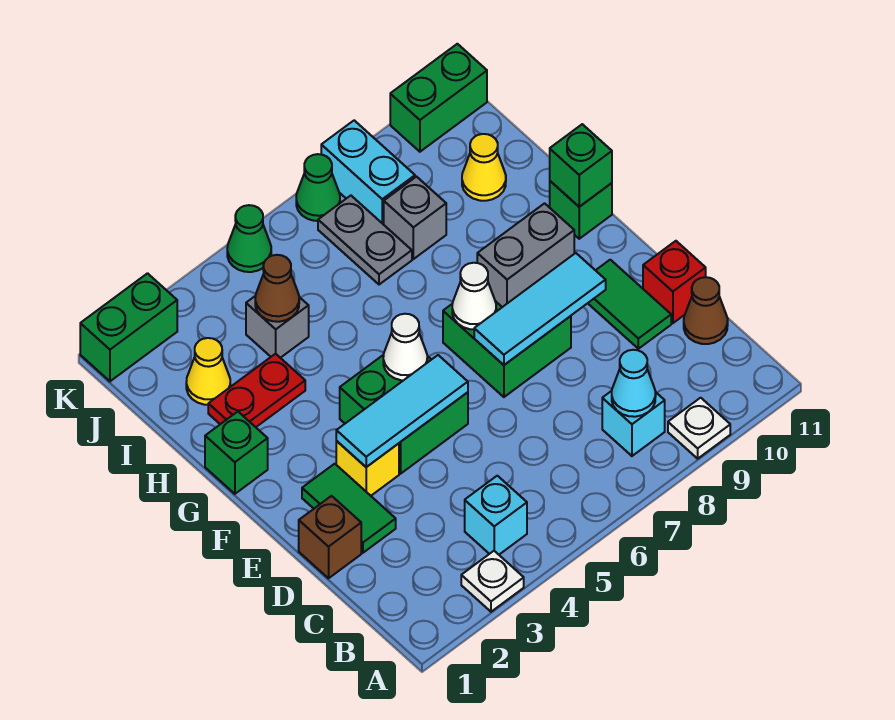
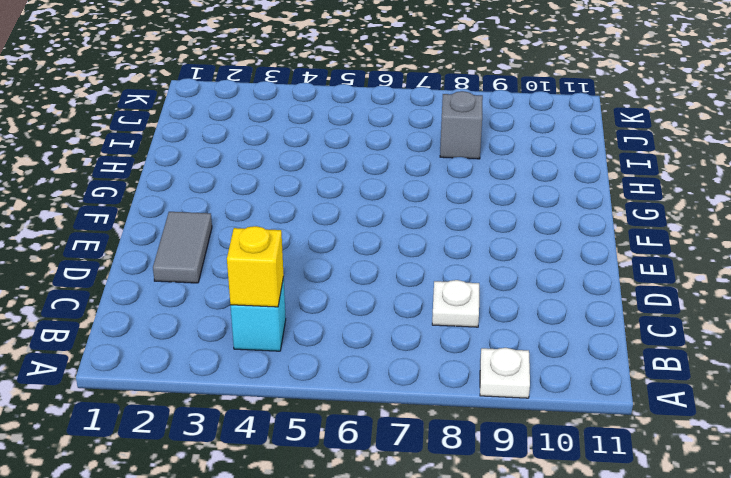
yellow brick B4 level 2 -> yellow brick E3 level 1
white plate C8 level 1 -> white plate A3 level 1
grey tile D2:E2 level 1 -> green tile D2:E2 level 1
none -> cyan brick B8 level 1
none -> brown cone C11 level 1
none -> brown brick D1 level 1
none -> green tile D10:E10 level 1

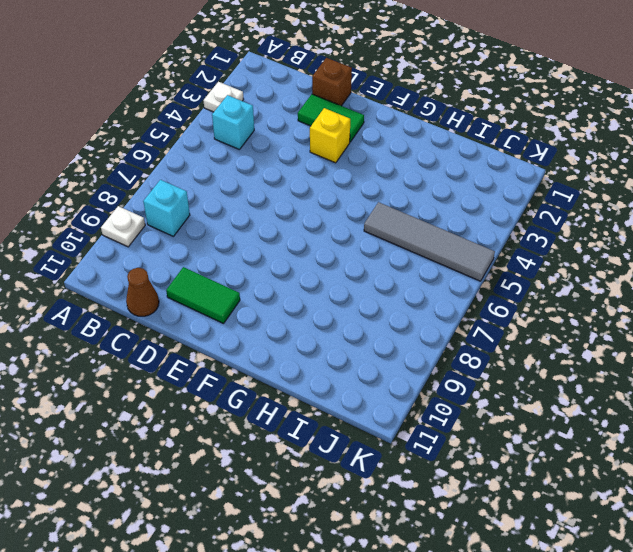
grey tile H5:K5 level 1 -> green cone K5 level 1
none -> red brick D11 level 1
none -> green brick E4:F5 level 1
none -> green brick E7:F8 level 1
none -> green brick G1 level 1

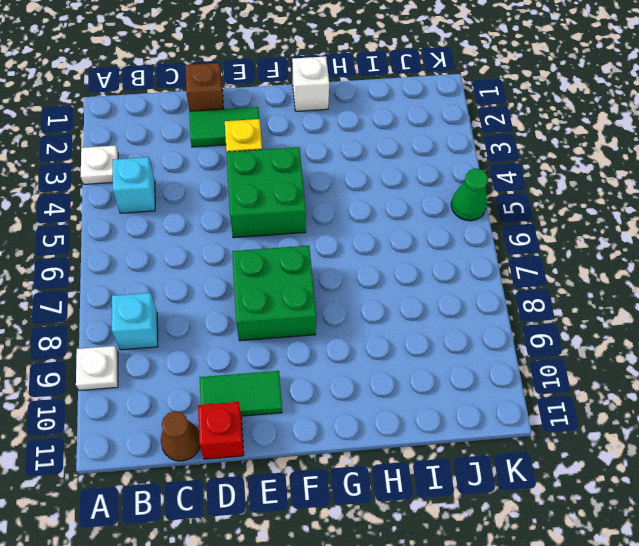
white brick G1 level 1 -> green brick G1 level 1
none -> green brick G11 level 1
none -> red plate H2:H3 level 1
none -> yellow cone I2 level 1
none -> grey brick I4 level 1

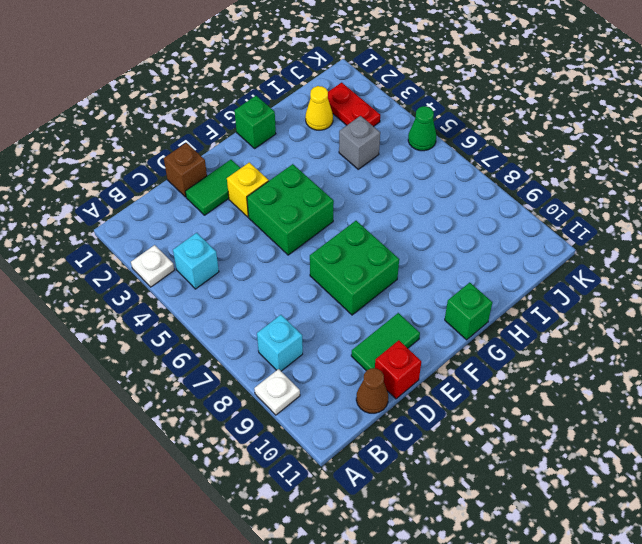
red plate J2:J3 level 1 -> red plate H2:H3 level 1
none -> grey plate I7:J7 level 1
none -> grey brick I8 level 1
none -> yellow cone I10 level 1
none -> cyan brick J8:K8 level 1

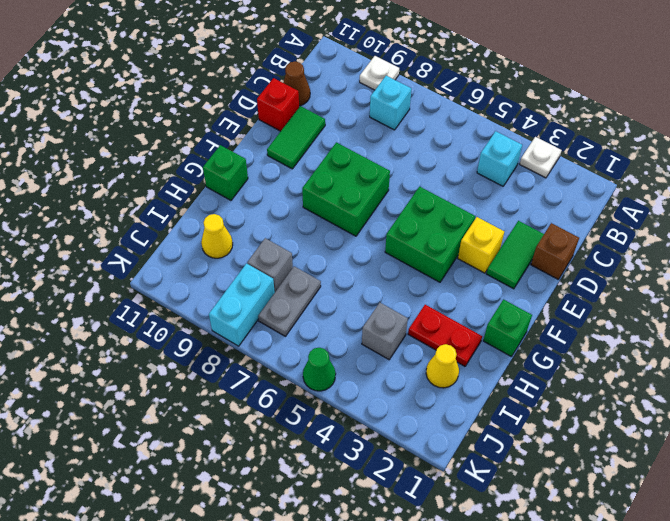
none -> green brick K1:K2 level 1
none -> green cone K7 level 1
none -> green brick K10:K11 level 1
none -> cyan cone B8 level 2

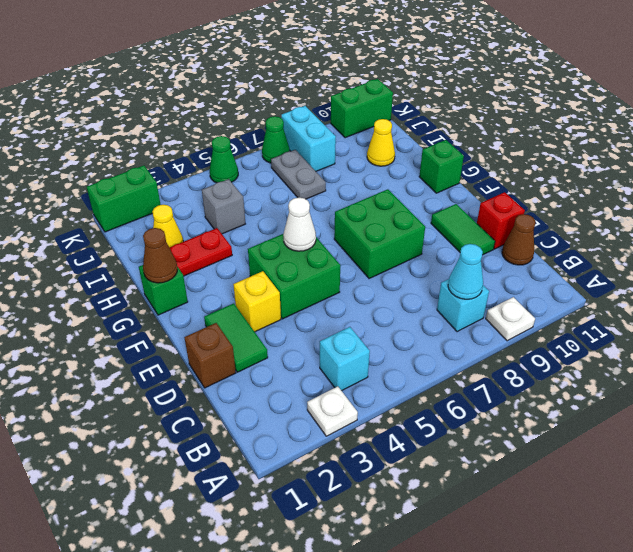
brown cone G1 level 2 -> brown cone I4 level 2
none -> grey brick I8 level 1
none -> cyan tile E3:E5 level 2
none -> cyan tile E7:E9 level 2
none -> white cone F7 level 2

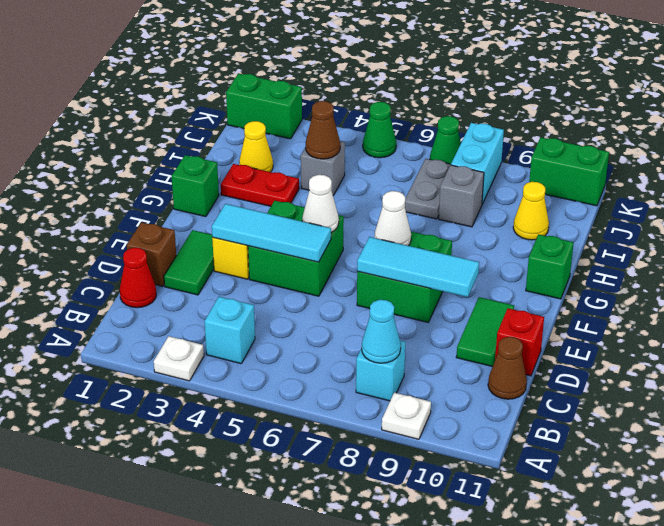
red cone C1 level 1 -> none
none -> grey brick F8:F9 level 2
none -> green brick G11 level 2

